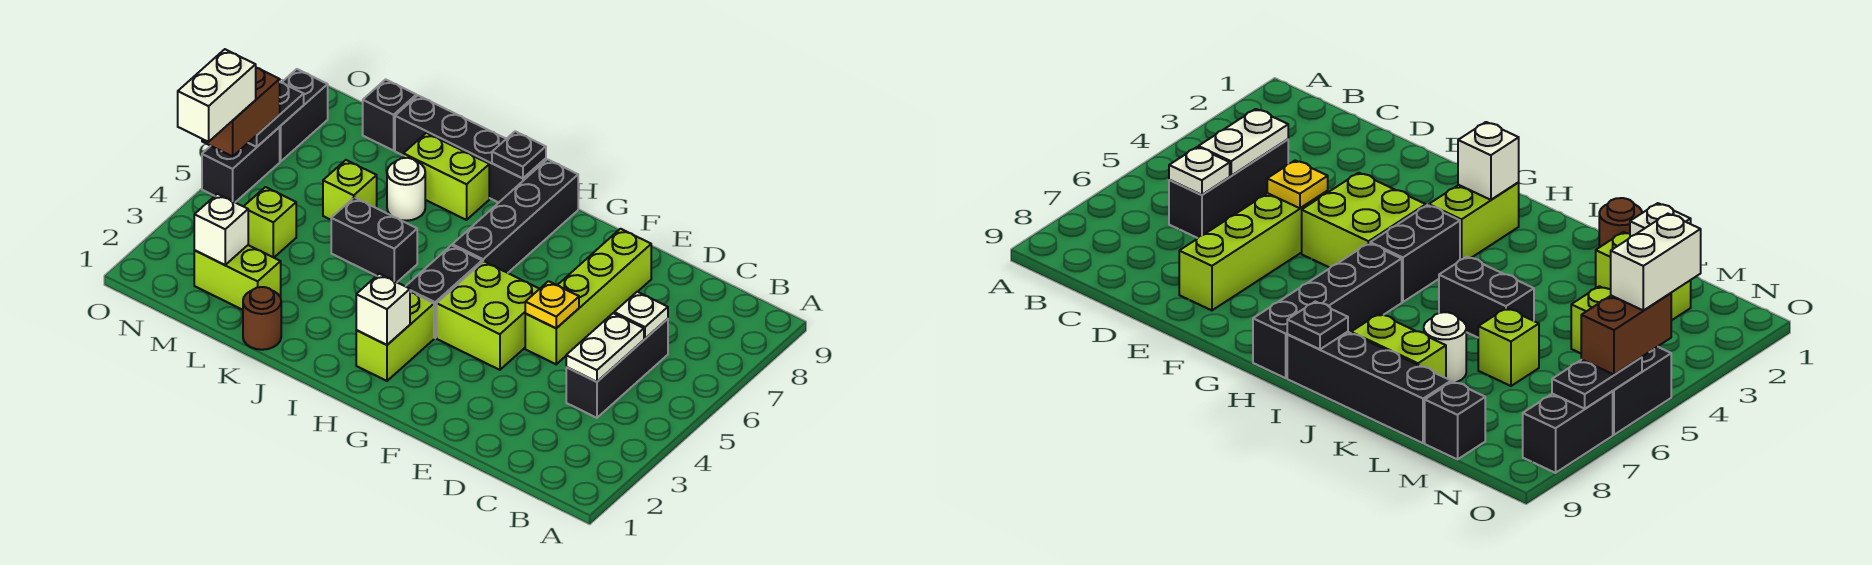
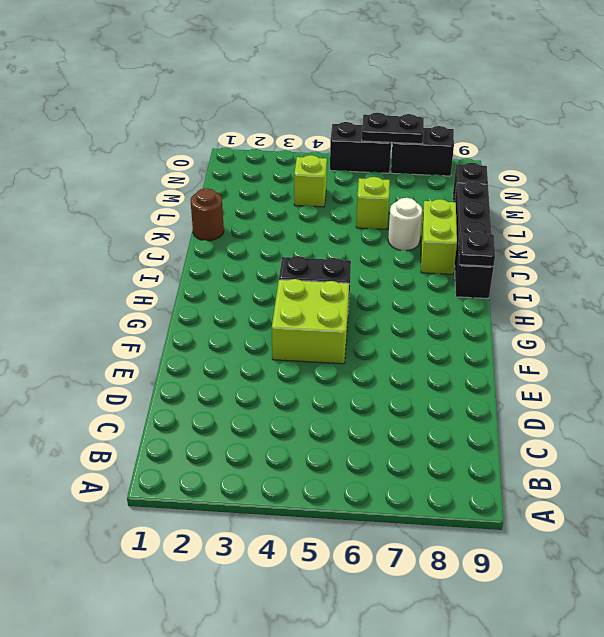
none -> black brick C4:C6 level 1
none -> lime brick E5:E8 level 1
none -> lime brick H2:H3 level 1

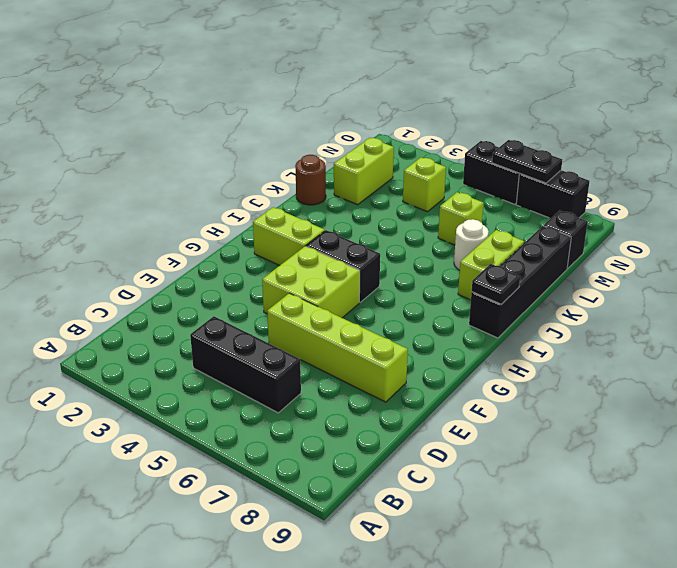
none -> black brick H6:H9 level 1
none -> black brick J5:K5 level 1
none -> white plate C4:C5 level 2

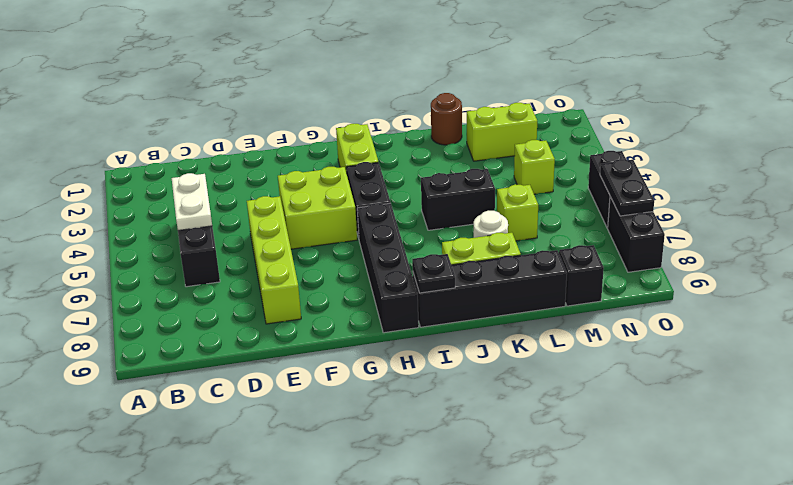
none -> white plate C6 level 2
none -> yellow plate E5 level 2
none -> white brick H2 level 2

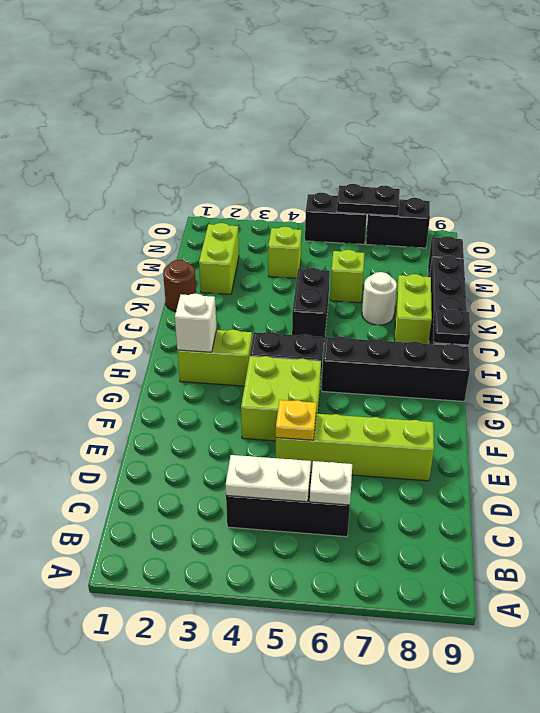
none -> white brick M2 level 2
none -> brown brick O5:O6 level 3
none -> white brick O4:O5 level 4

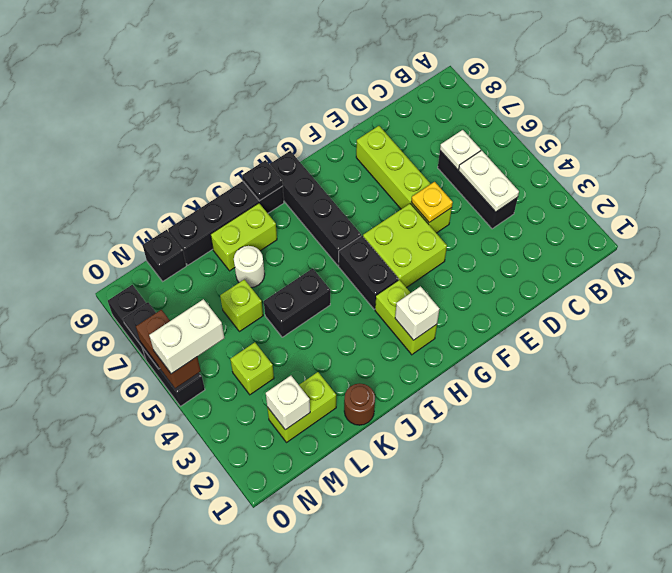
white brick N5:O5 level 4 -> white brick O4:O5 level 4

